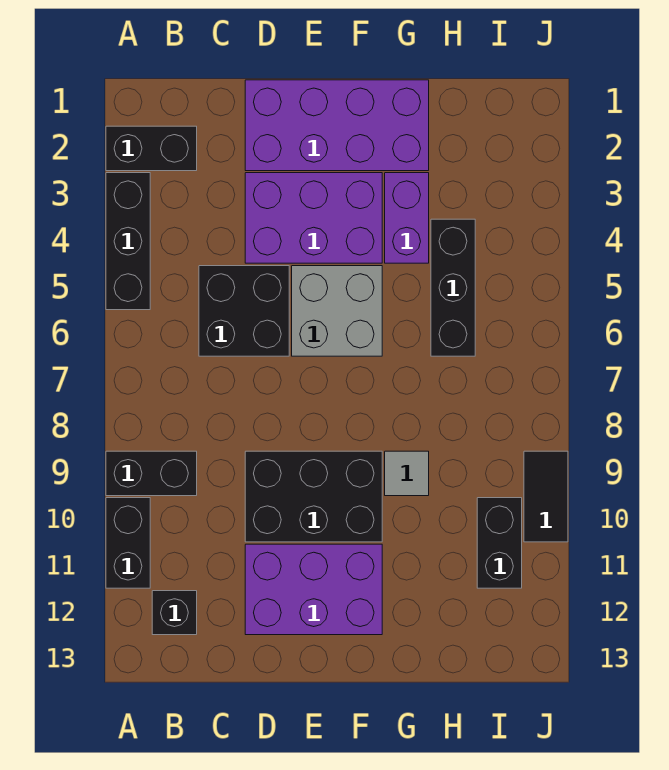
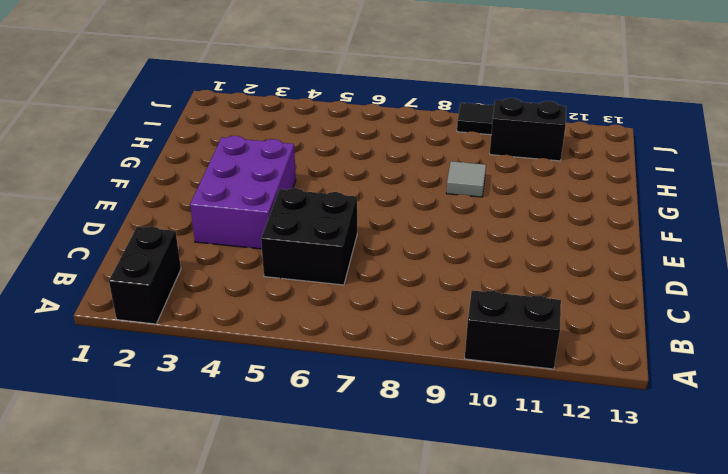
none -> black brick A3:A5 level 1
none -> black brick A9:B9 level 1
none -> black brick B12 level 1

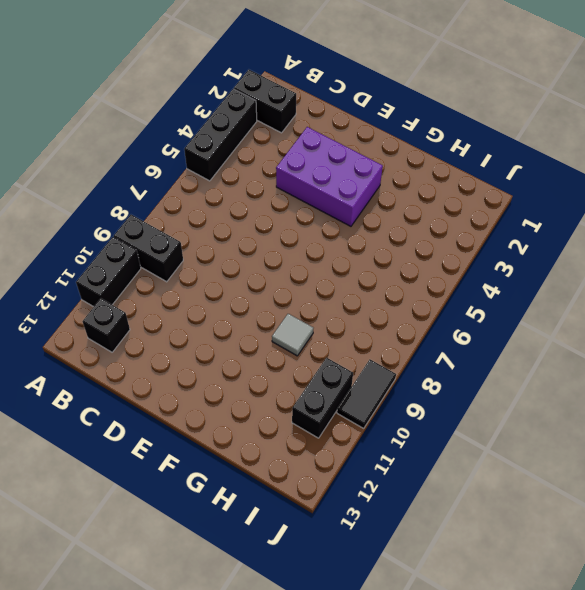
none -> black brick C5:D6 level 1
none -> purple brick D1:G2 level 1
none -> black brick D9:F10 level 1

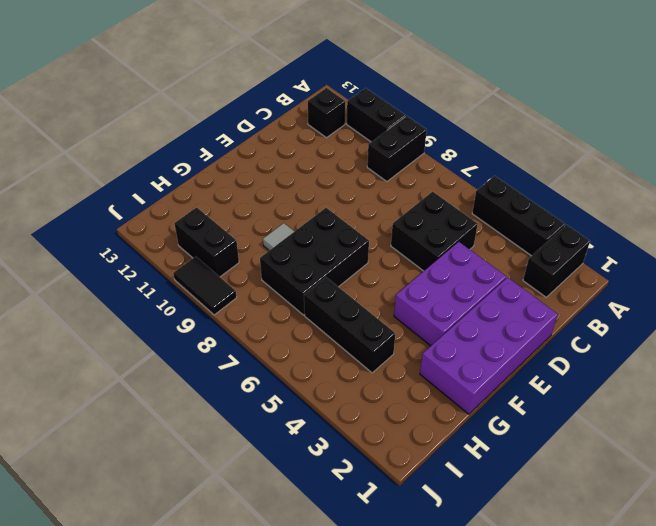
black brick F7:H8 level 1 -> black brick D9:F10 level 1
none -> purple brick D11:F12 level 1
none -> grey brick E5:F6 level 1
none -> purple brick G3:G4 level 1

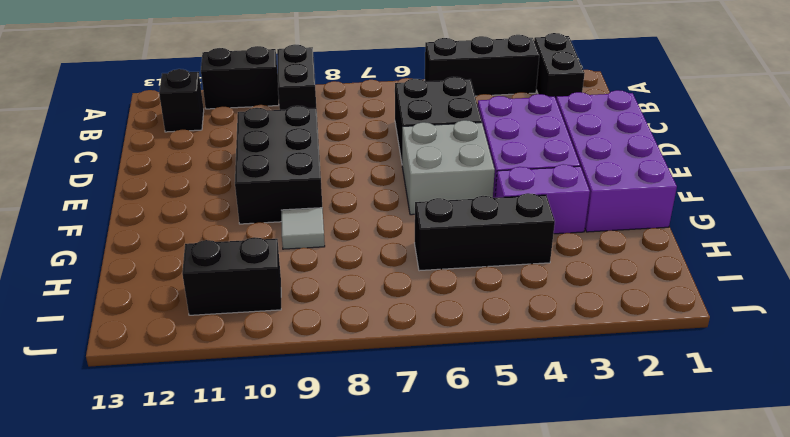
none -> purple brick D11:F12 level 1
none -> black tile J9:J10 level 1

